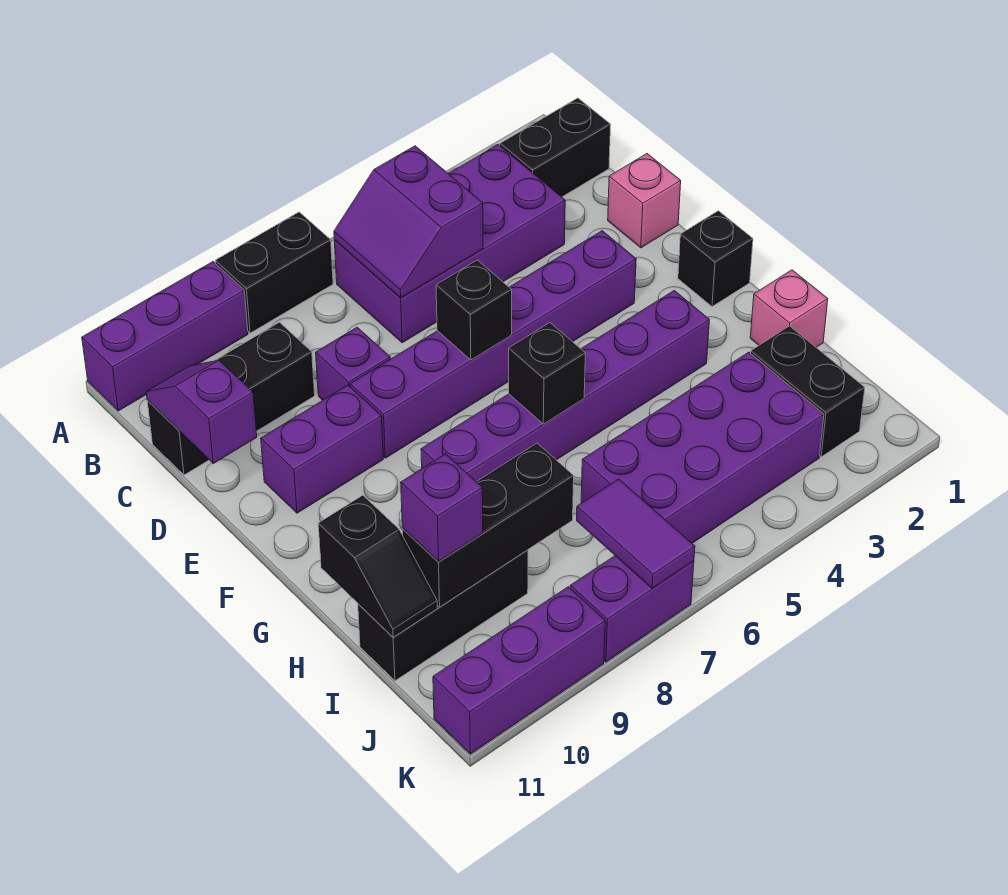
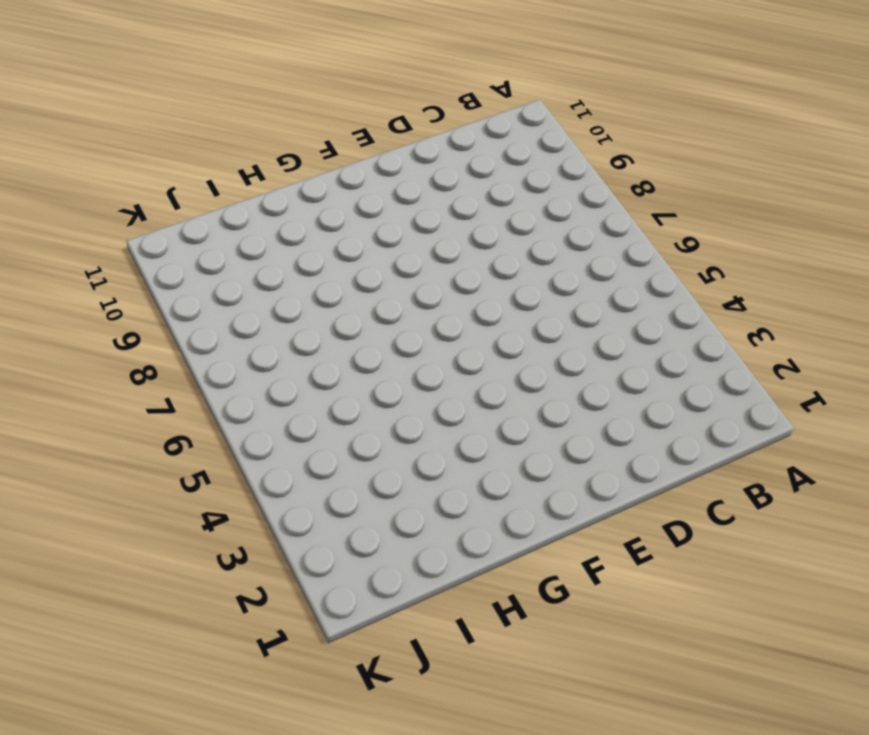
none -> black brick A7:A8 level 1
none -> purple brick A9:A11 level 1
none -> black brick B1:B2 level 1

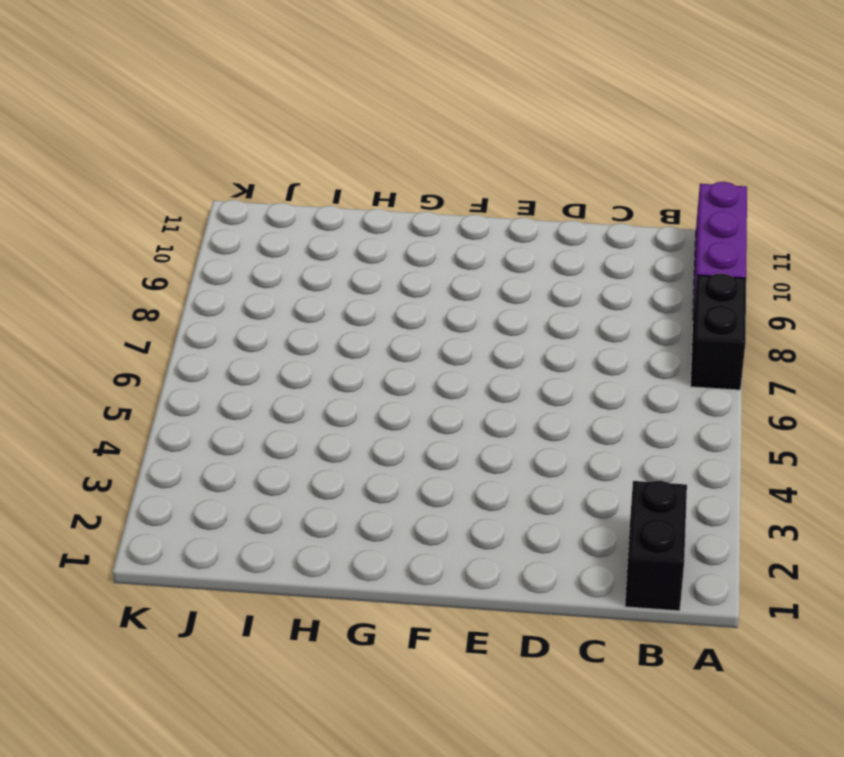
none -> purple brick B3:C6 level 1
none -> black brick C9:C11 level 1
none -> pink brick D1 level 1

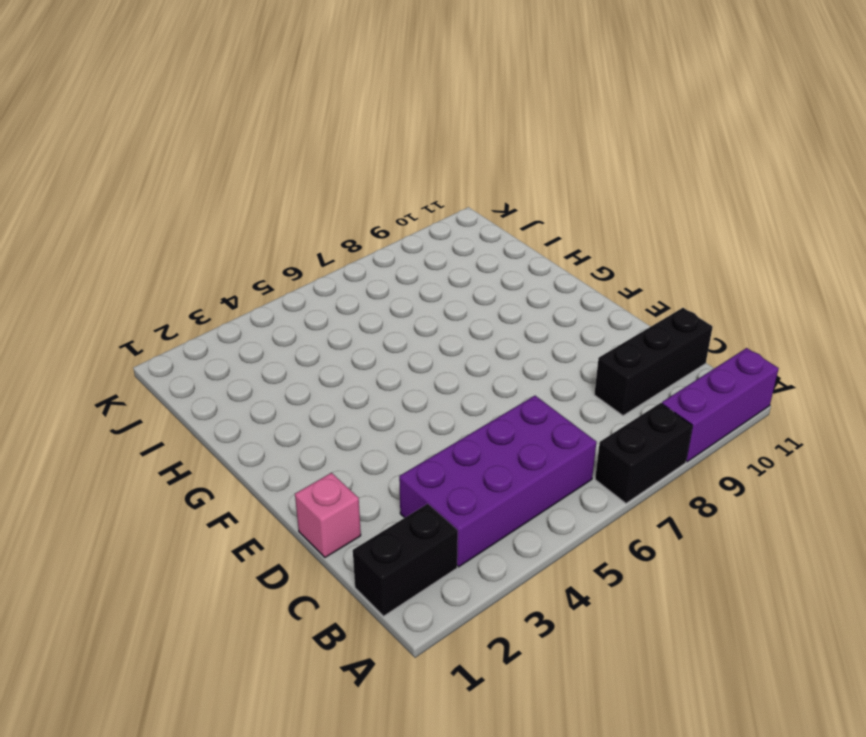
none -> purple brick D8 level 1
none -> purple brick E3:E8 level 1
none -> purple brick E9:E10 level 1

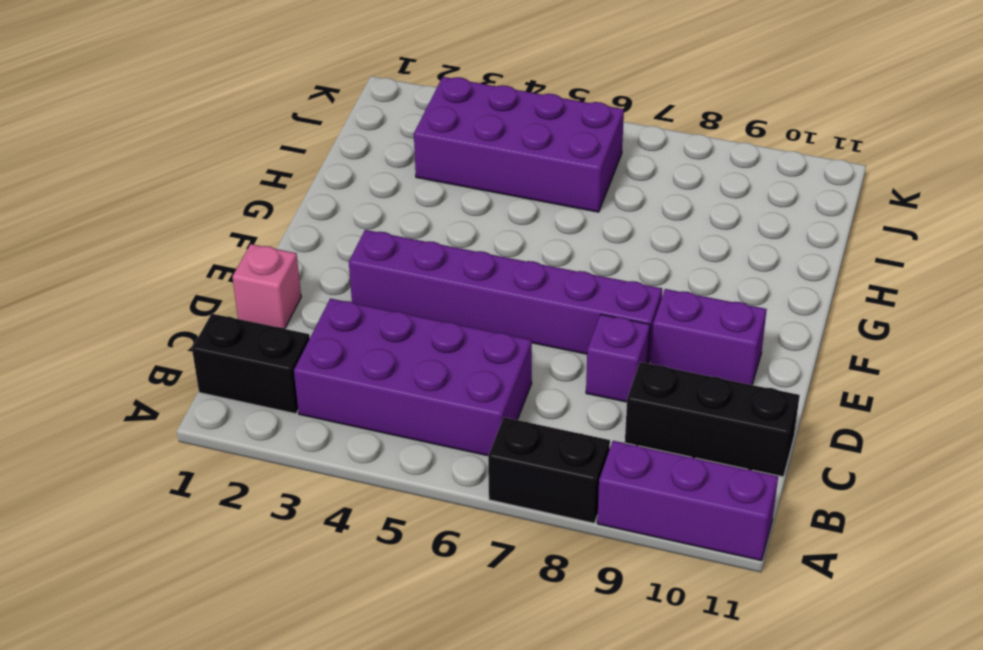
none -> black brick F1 level 1
none -> purple brick G3:G8 level 1
none -> pink brick H1 level 1

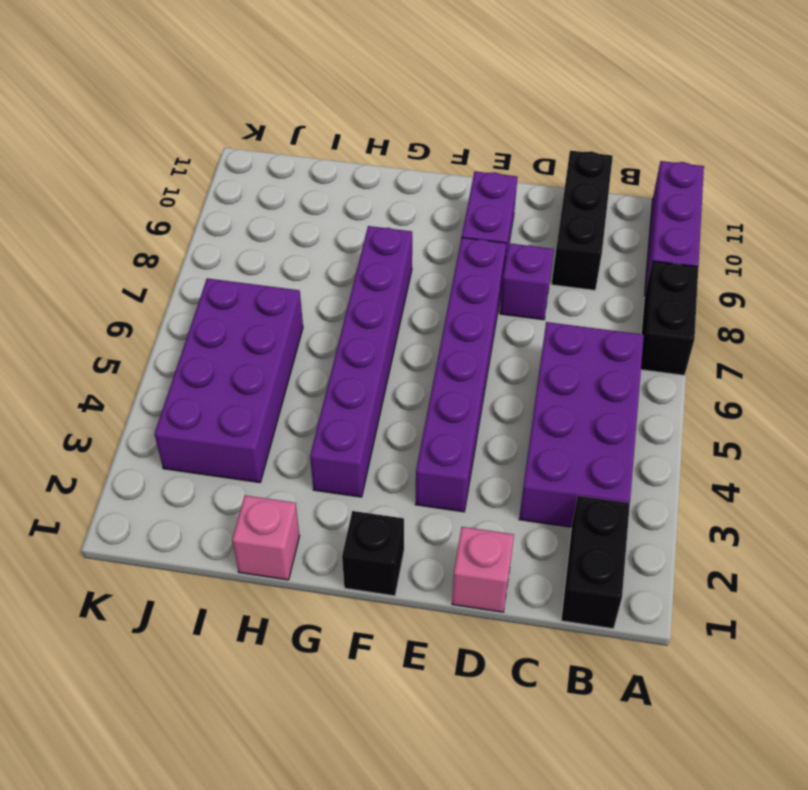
none -> black brick I2:J2 level 1
none -> black brick I9:I11 level 1
none -> purple brick K7:K8 level 1

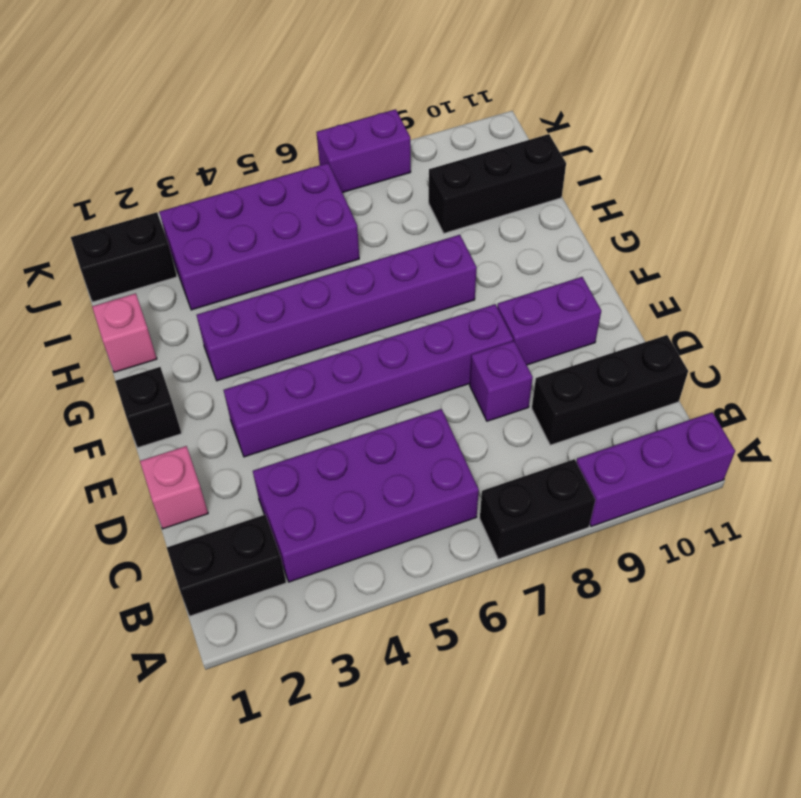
black brick J1:J2 level 1 -> black brick I2:J2 level 1
none -> purple brick K9:K11 level 1
none -> purple slope B5:C6 level 2 top 5
none -> purple slope C11:D11 level 2 top D

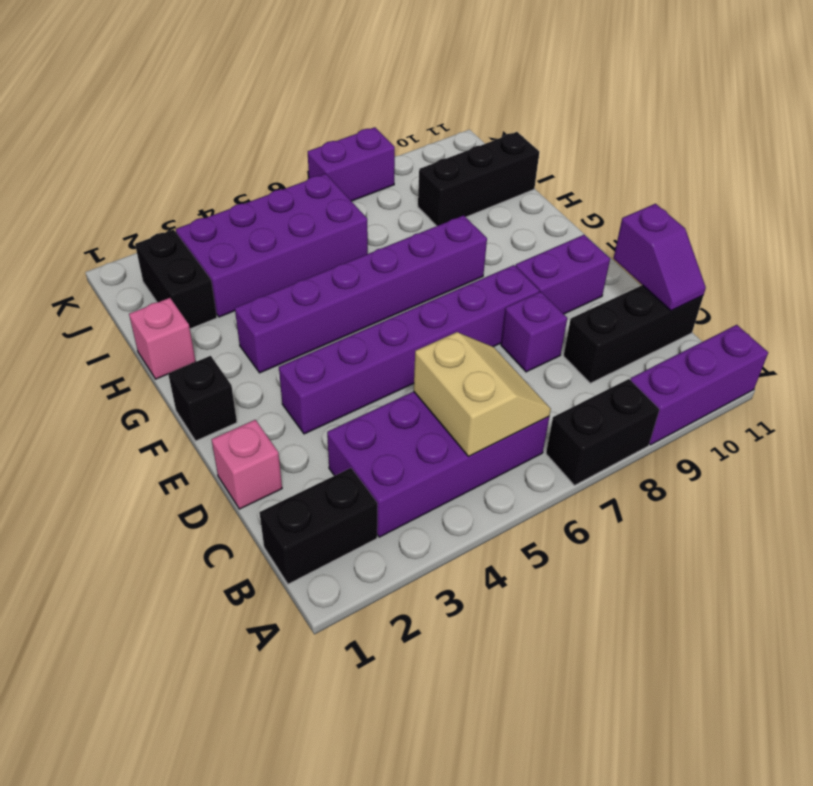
tan slope B5:C6 level 2 top 5 -> purple slope B5:C6 level 2 top 5
none -> purple brick K9:K11 level 1
none -> black brick E6 level 2
none -> black brick G6 level 2

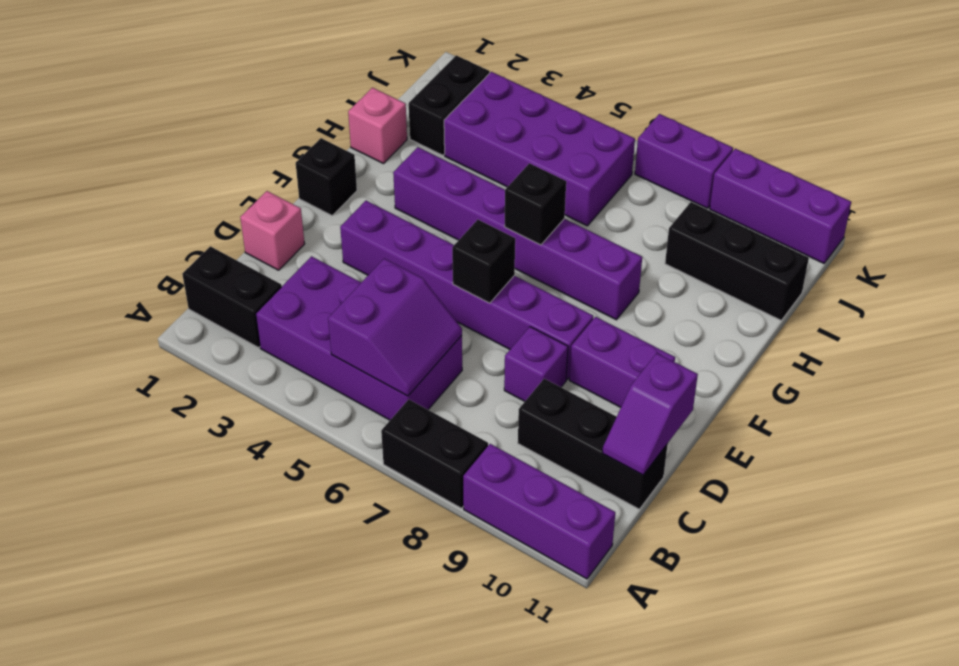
none -> black slope H11:I11 level 2 top H
none -> black brick I8:I10 level 2
none -> purple tile J7:K7 level 2

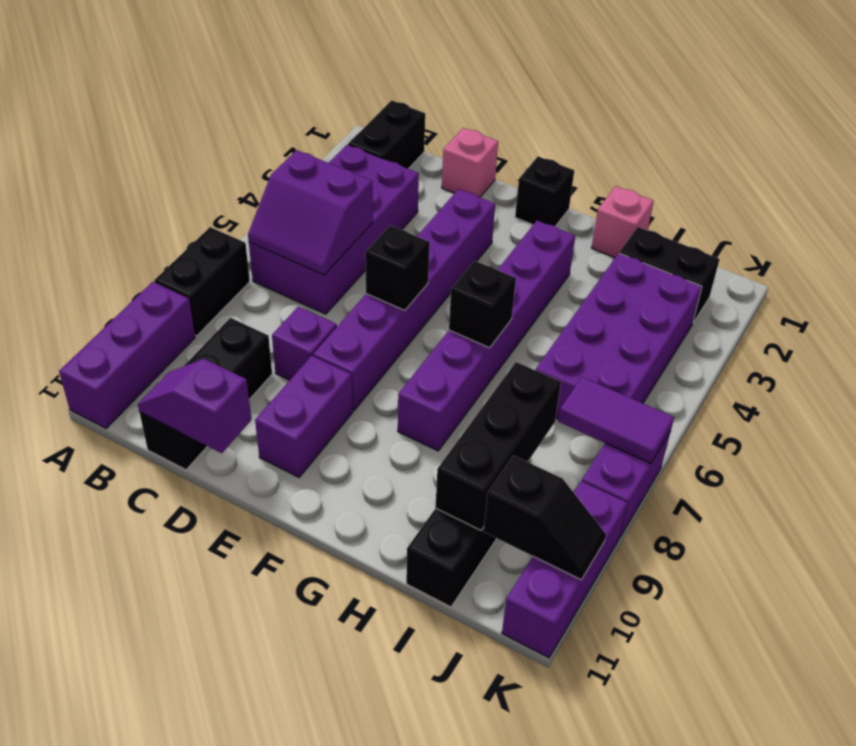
black slope J10:K10 level 2 top J -> black slope H11:I11 level 2 top H
none -> purple brick I10 level 3

